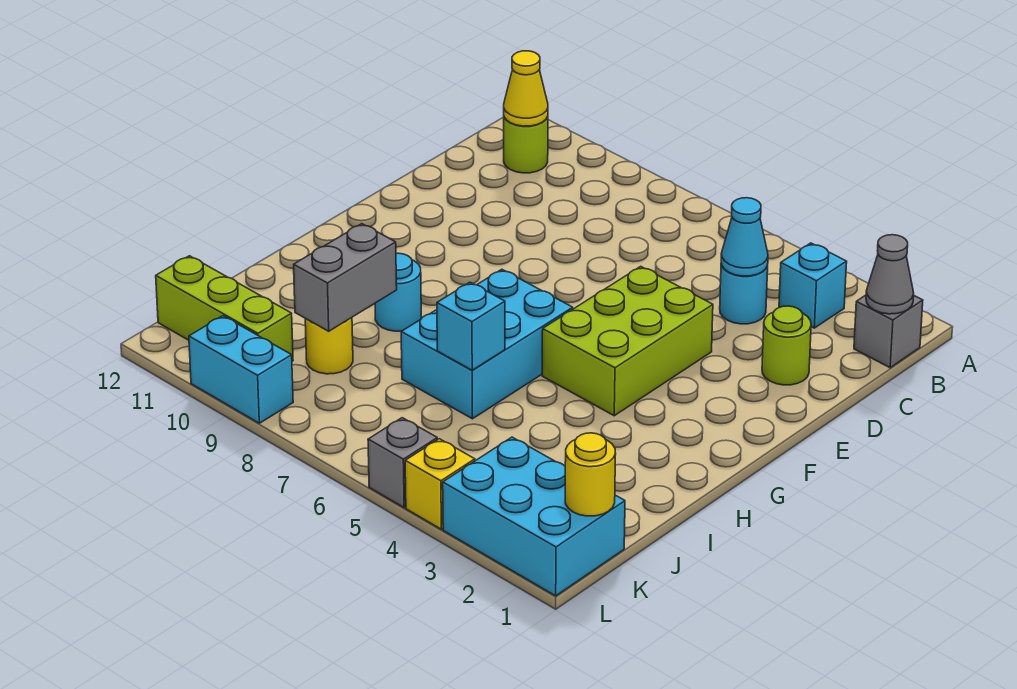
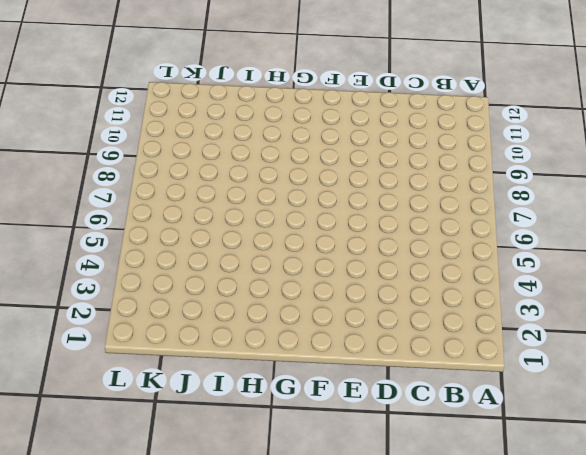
none -> grey brick B1 level 1
none -> cyan brick B3 level 1
none -> lime round brick B11 level 1

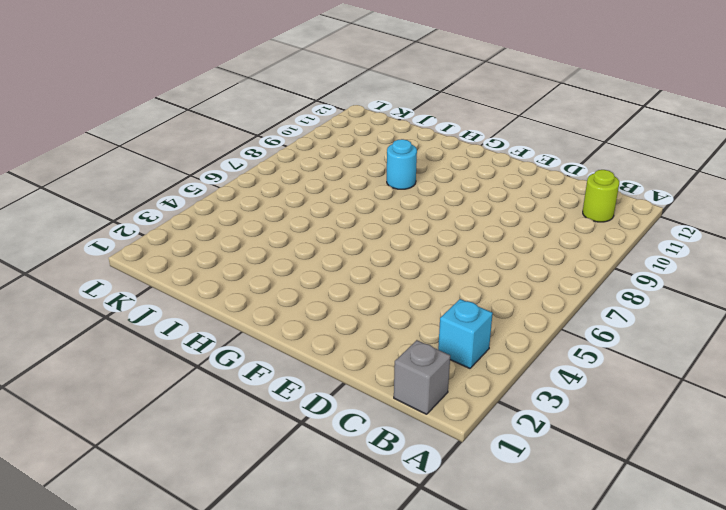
none -> cyan round brick C4 level 1
none -> lime round brick D2 level 1
none -> lime brick E4:G5 level 1

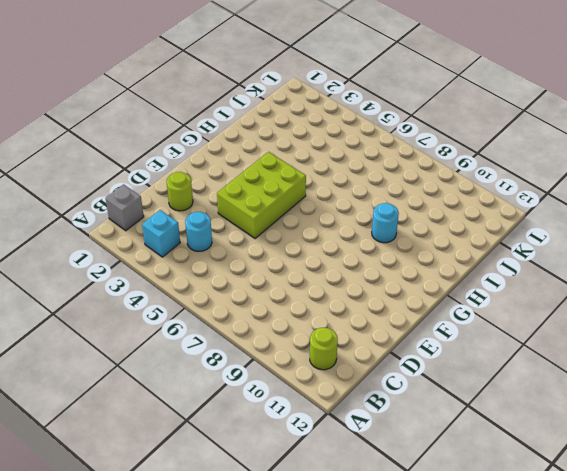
none -> cyan brick G6:I7 level 1
none -> yellow round brick J9 level 1
none -> cyan brick K1:L3 level 1

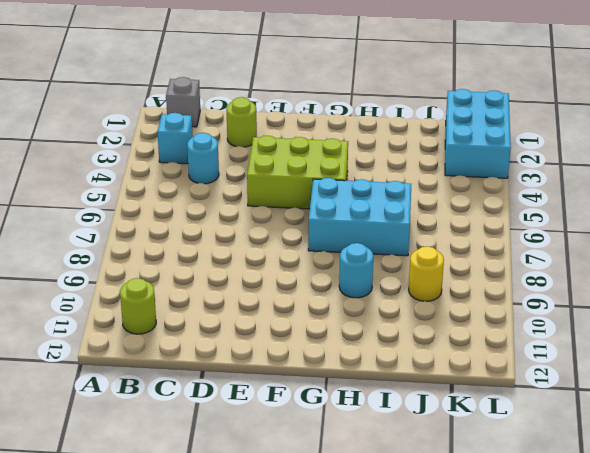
none -> lime brick K10:K12 level 1
none -> yellow brick L4 level 1
none -> grey brick L5 level 1

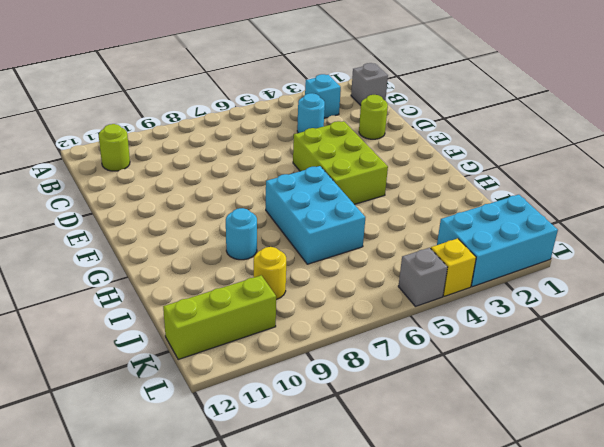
none -> cyan brick L9:L10 level 1
none -> grey cone B1 level 2
none -> yellow cone B11 level 2

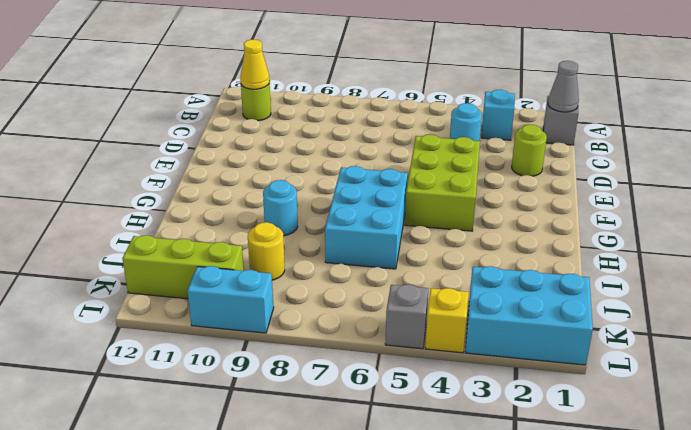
none -> cyan cone C4 level 2
none -> cyan brick I6 level 2
none -> grey brick I9:J9 level 2

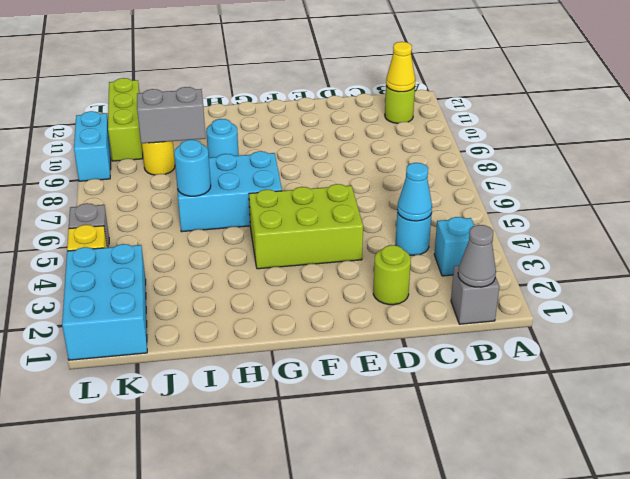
cyan round brick I6 level 2 -> cyan brick I6 level 2
none -> yellow round brick K1 level 2

